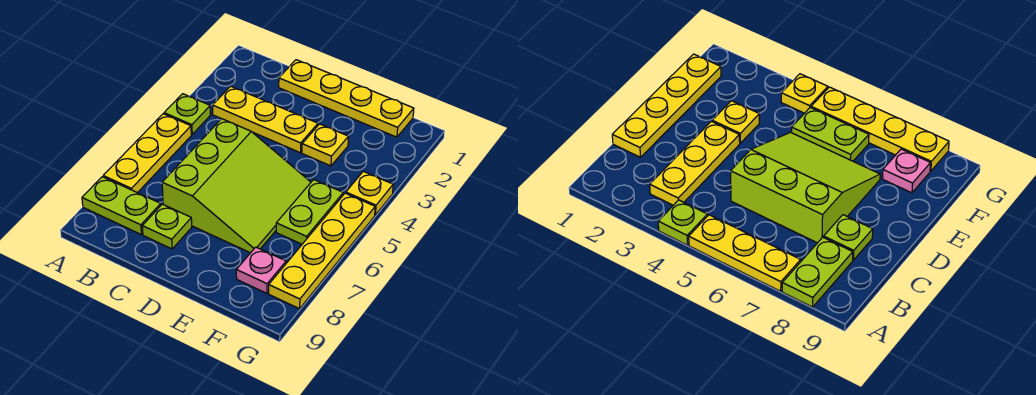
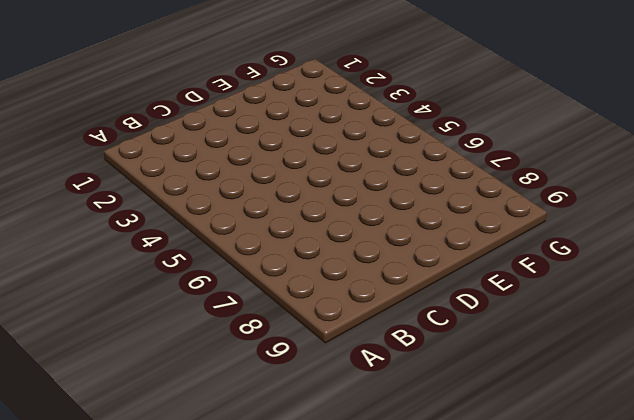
none -> lime plate A4 level 1
none -> yellow plate A5:A7 level 1
none -> lime plate A8:B8 level 1

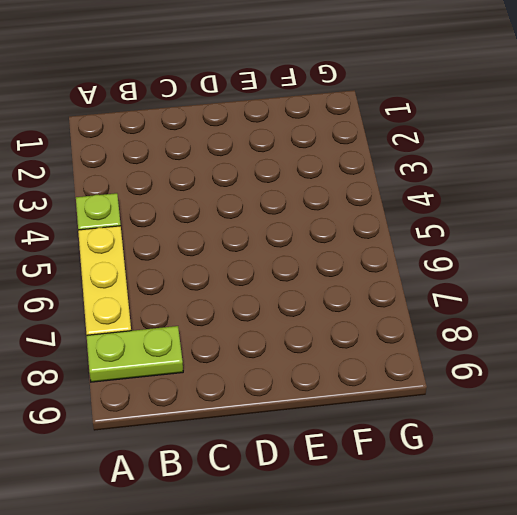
none -> yellow plate B3:D3 level 1
none -> yellow plate C1:F1 level 1
none -> lime slope C5:E7 level 1 top C

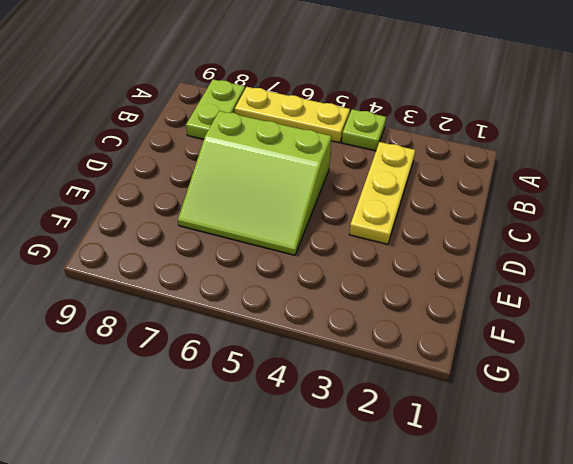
none -> yellow plate C1:F1 level 1
none -> lime plate C8 level 1
none -> yellow plate E3 level 1

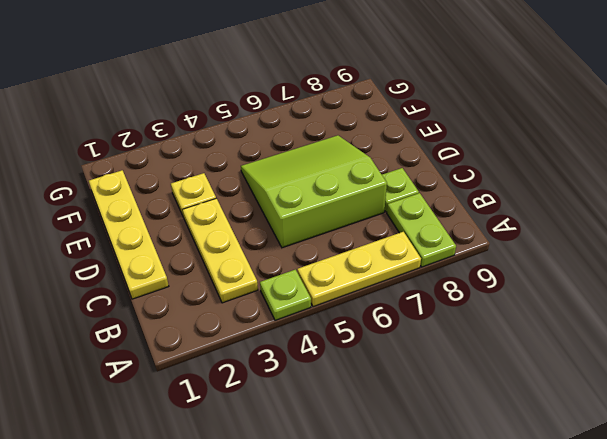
none -> lime plate F5:F6 level 1
none -> pink plate F8 level 1
none -> yellow plate G4 level 1

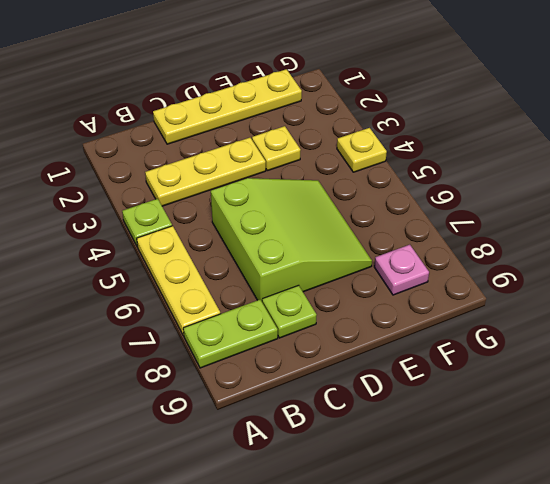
none -> lime plate F5:F6 level 1
none -> yellow plate G5:G8 level 1

